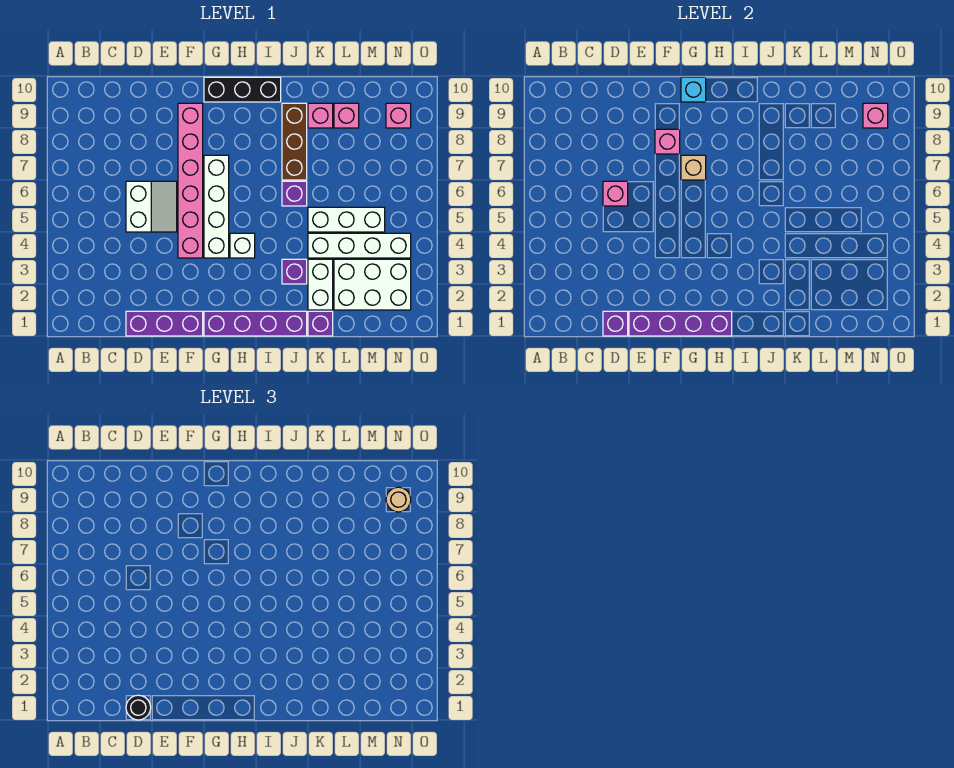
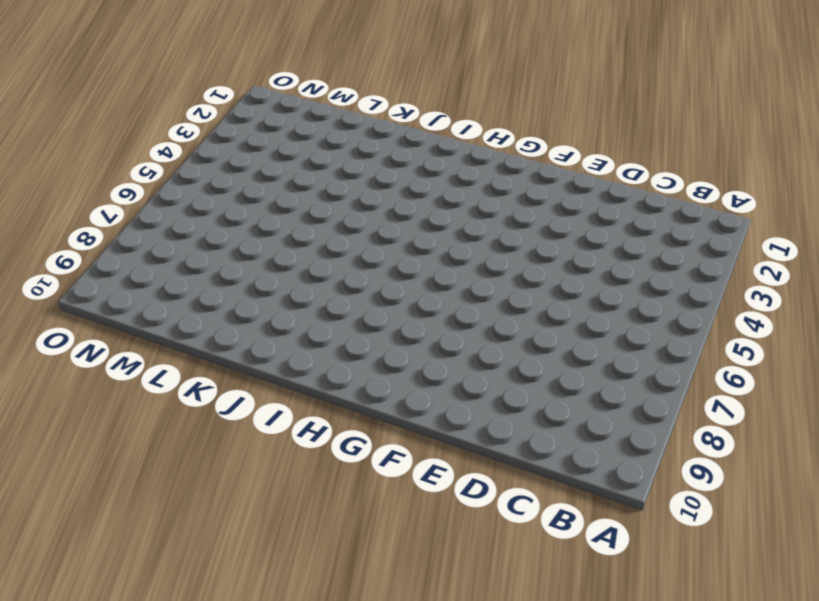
none -> purple brick D1:F1 level 1
none -> white slope D5:E6 level 1 top D
none -> pink brick F4:F9 level 1

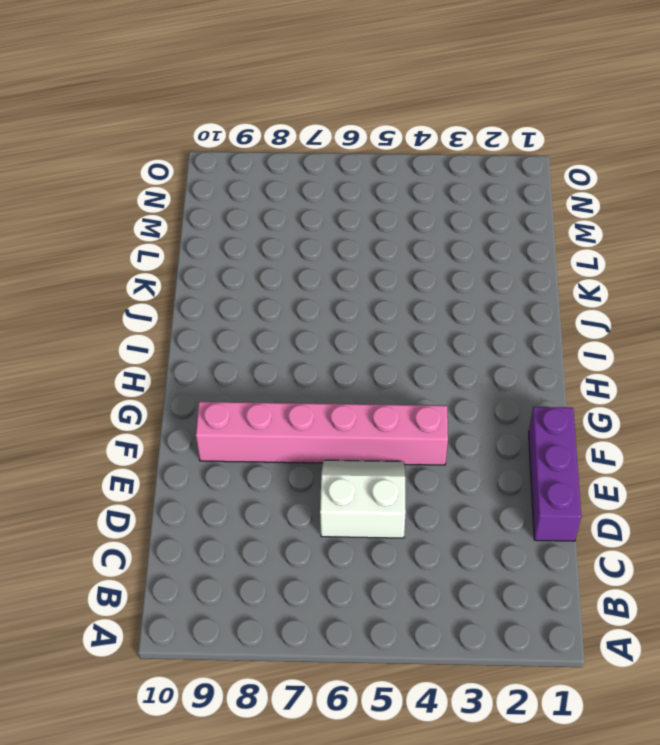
none -> purple brick G1:J1 level 1
none -> white brick G4:G7 level 1
none -> black brick G10:I10 level 1

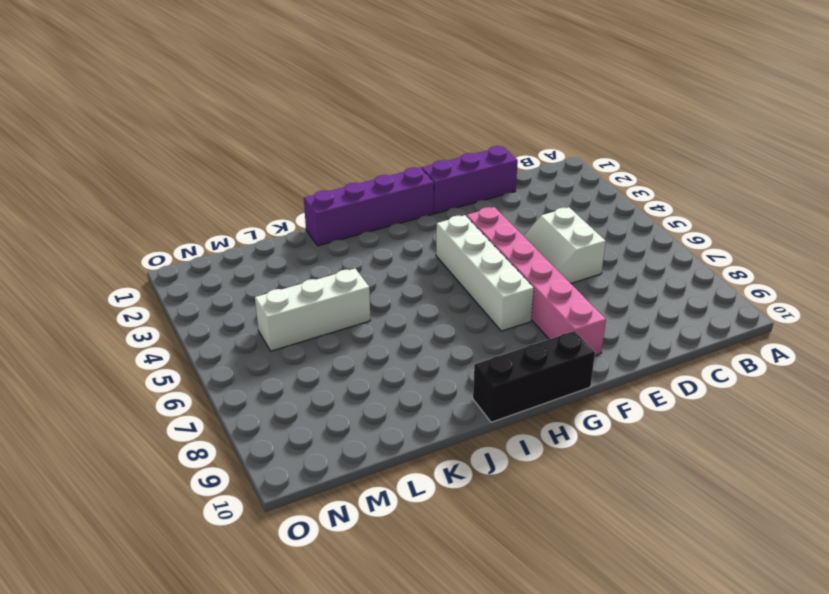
none -> white brick H4 level 1
none -> purple brick J3 level 1
none -> purple brick J6 level 1

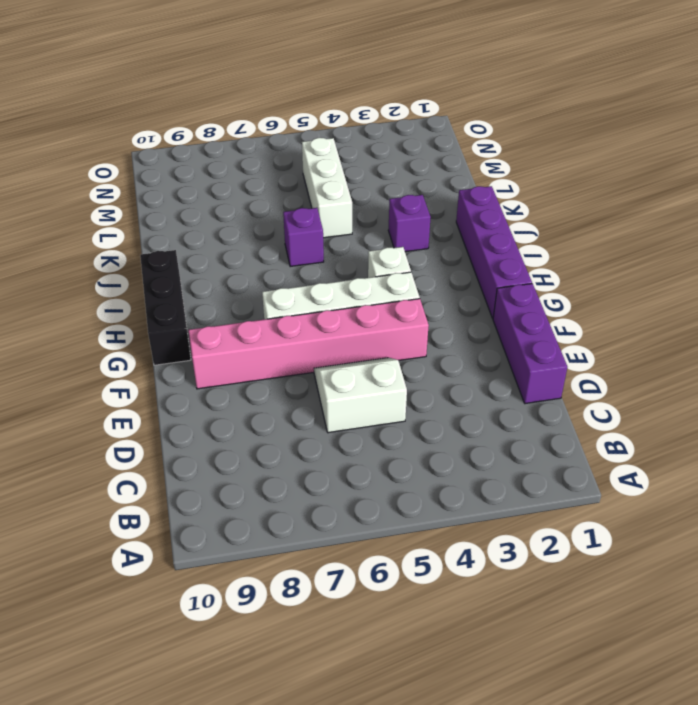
none -> brown brick J7:J9 level 1
none -> purple brick K1 level 1
none -> white brick K2:K3 level 1

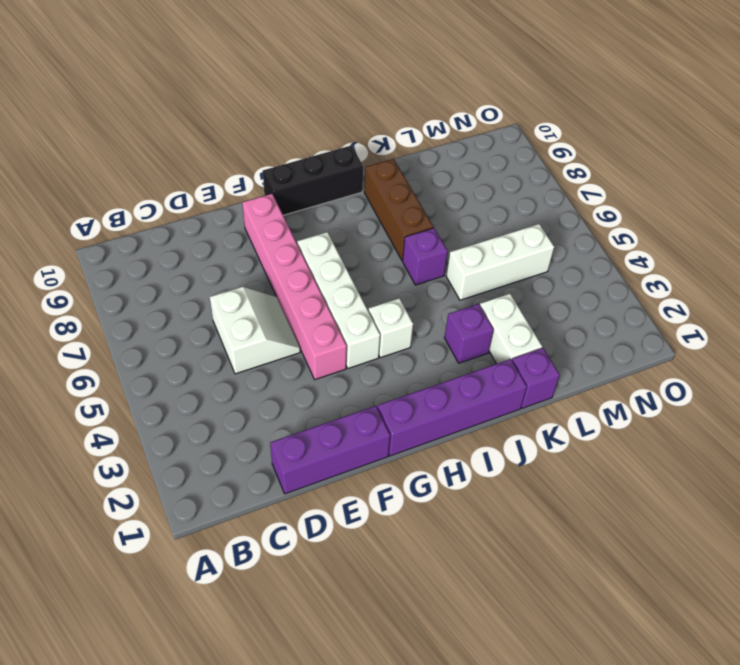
none -> white brick K4:N4 level 1
none -> pink brick K9 level 1
none -> white brick L2:N3 level 1

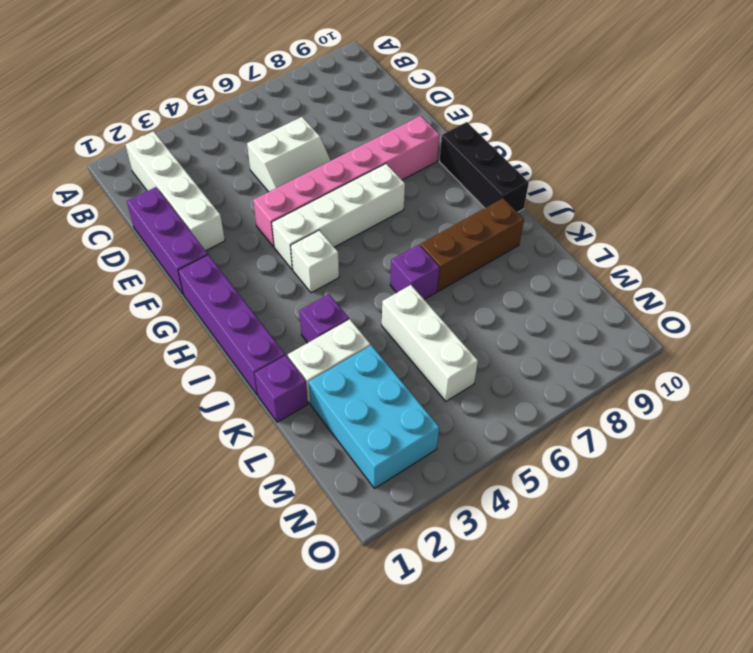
white brick B2:E2 level 1 -> white brick K4:N4 level 1
cyan brick L2:N3 level 1 -> white brick L2:N3 level 1
none -> pink brick K9 level 1
none -> pink brick L9 level 1
none -> pink brick N9 level 1

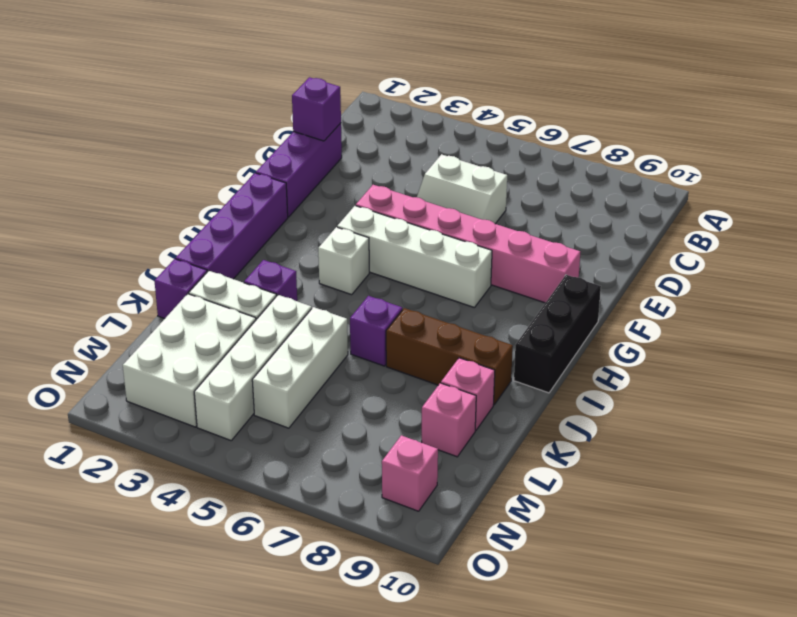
none -> pink brick D6 level 2
none -> purple brick E1:H1 level 2
none -> pink brick F8 level 2

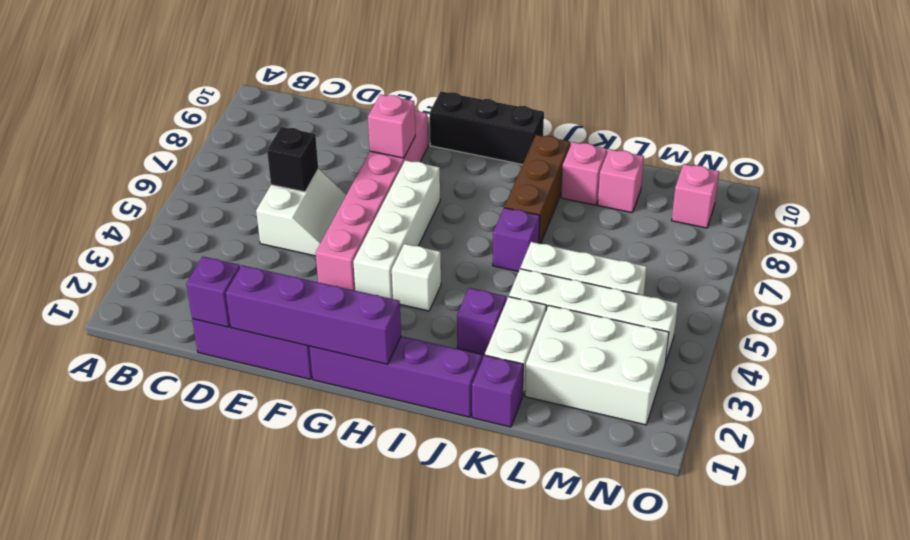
black brick D6 level 2 -> pink brick D6 level 2
none -> tan brick G7 level 2
none -> cyan brick G10 level 2
none -> pink brick N9 level 2

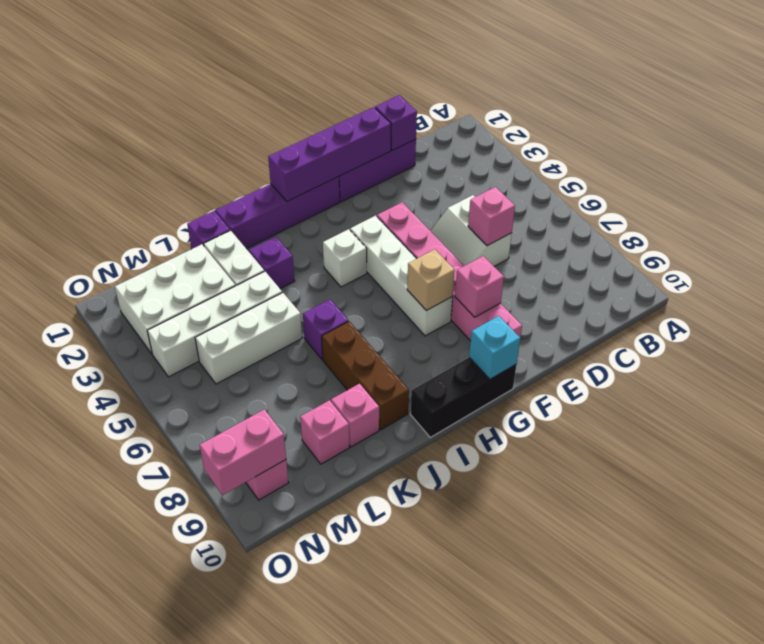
pink brick N9:O9 level 2 -> pink brick N9 level 2
none -> black round brick D1 level 3
none -> tan round brick N9 level 3

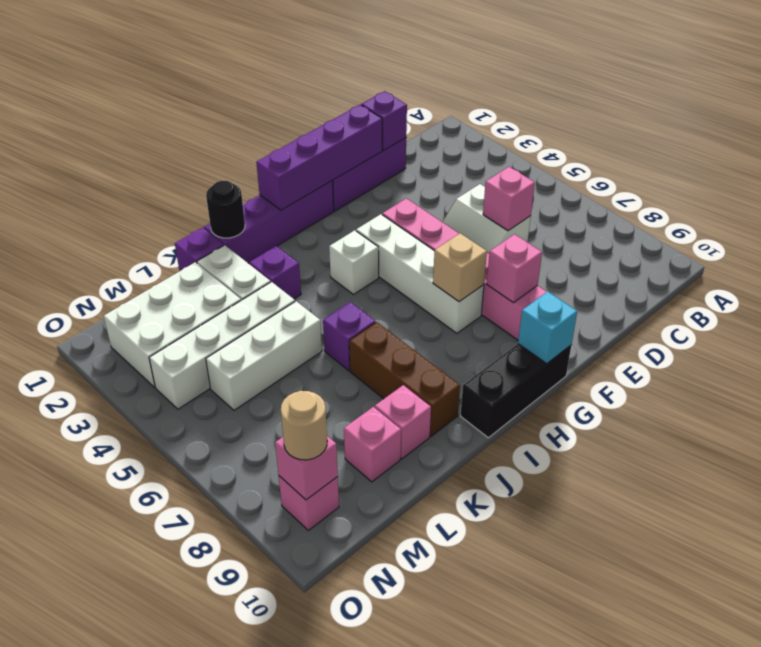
black round brick J1 level 2 -> black round brick D1 level 3

